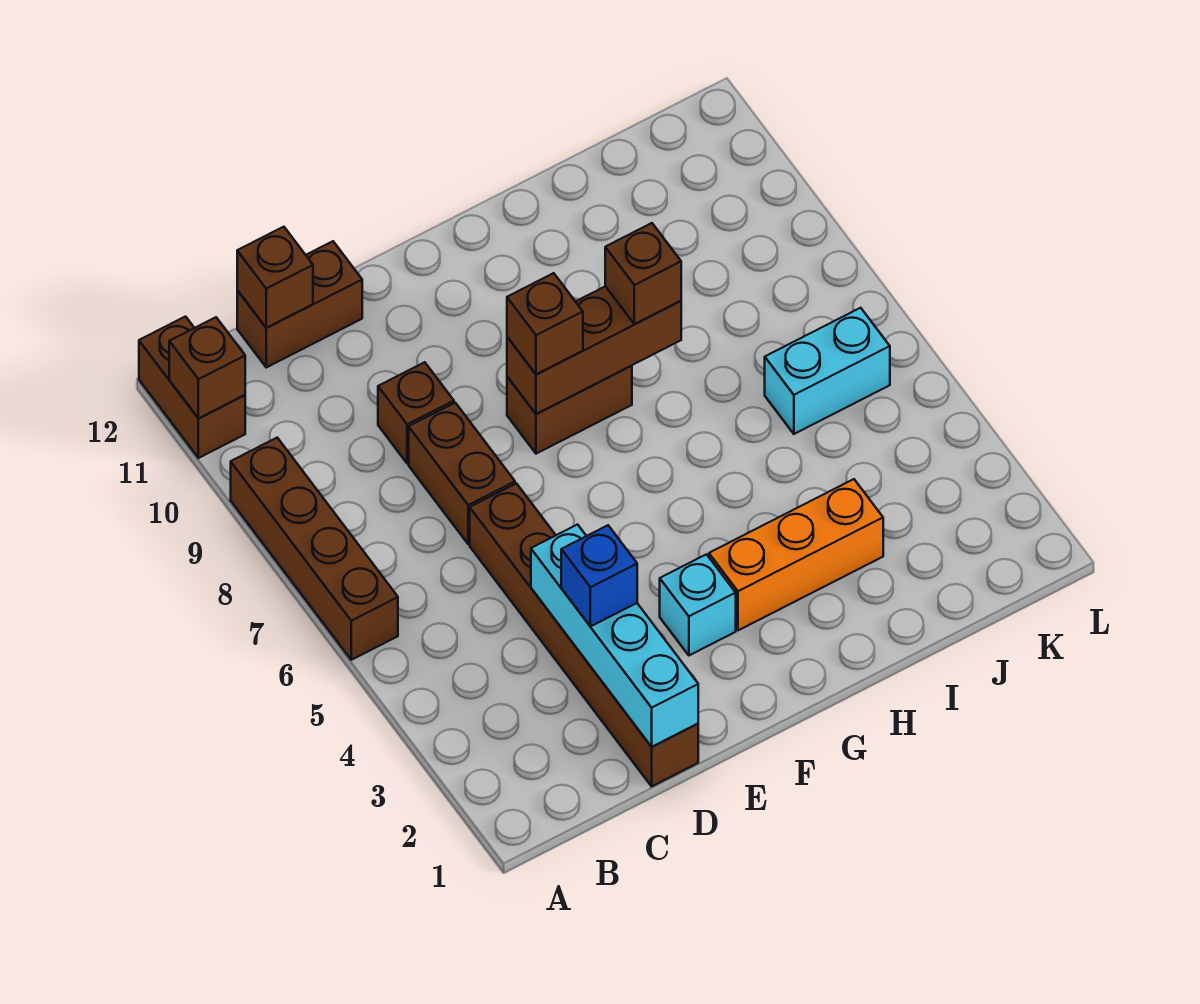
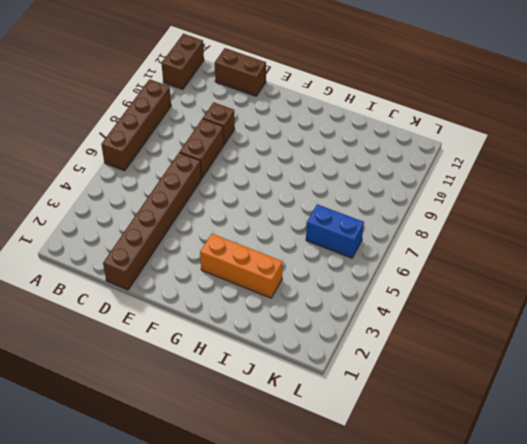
blue brick J6:K6 level 1 -> cyan brick J6:K6 level 1
none -> cyan brick F3 level 1
none -> brown brick F8:G8 level 1
none -> brown brick A11 level 2

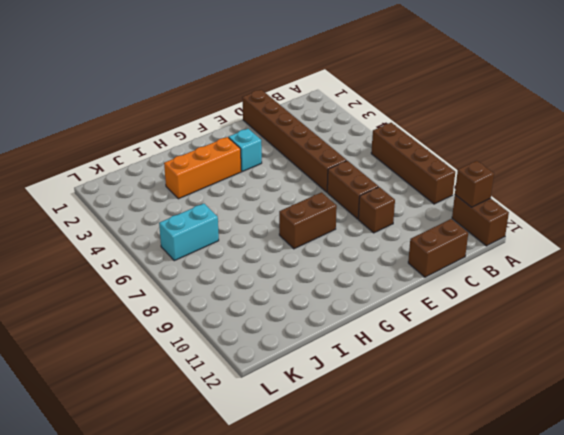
none -> brown brick C12 level 2
none -> cyan brick D1:D4 level 2
none -> brown brick F8:H8 level 2

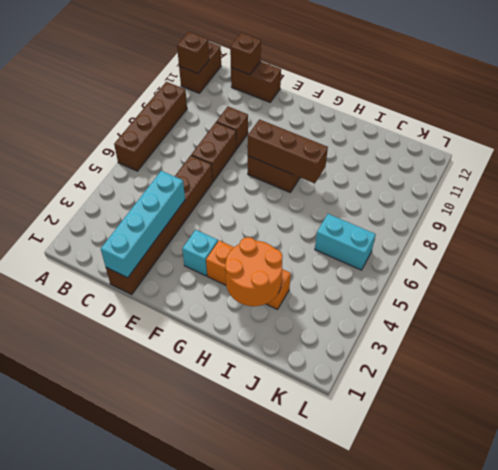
orange round brick H2:I3 level 2 -> none
none -> blue brick D3 level 3
none -> brown brick F8 level 3
none -> brown brick H8 level 3

